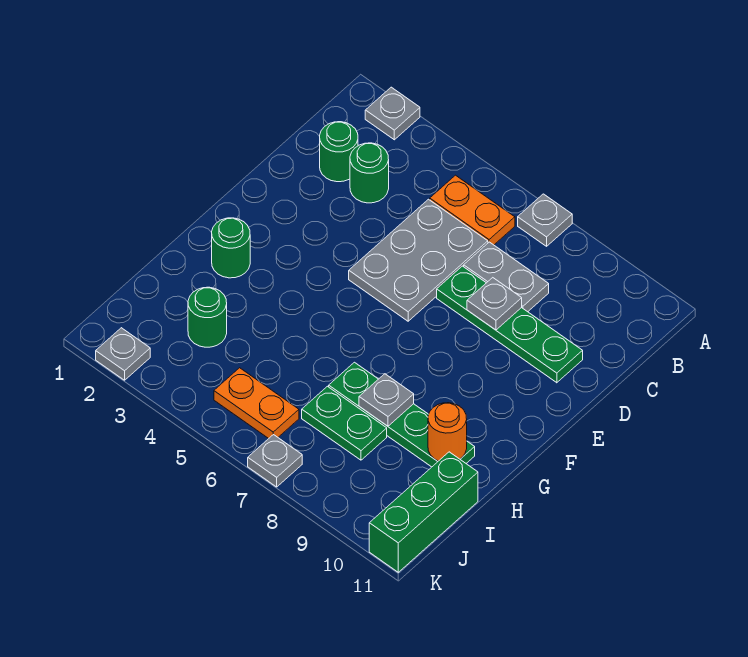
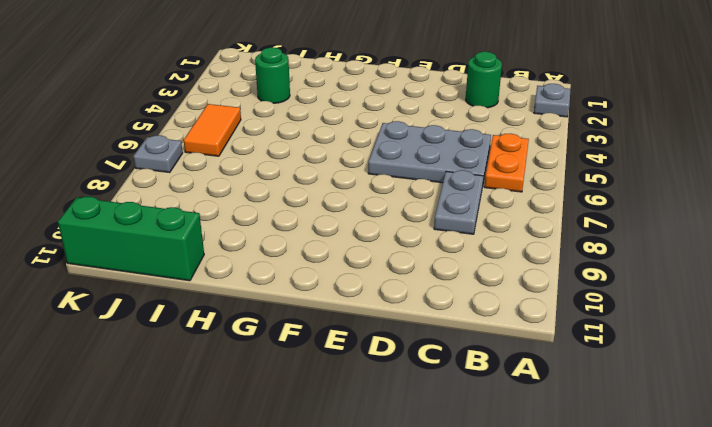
orange tile J5:J6 level 1 -> orange plate J5:J6 level 1
none -> grey plate A7 level 1
none -> green round brick C3 level 1
none -> green plate D7:D10 level 1

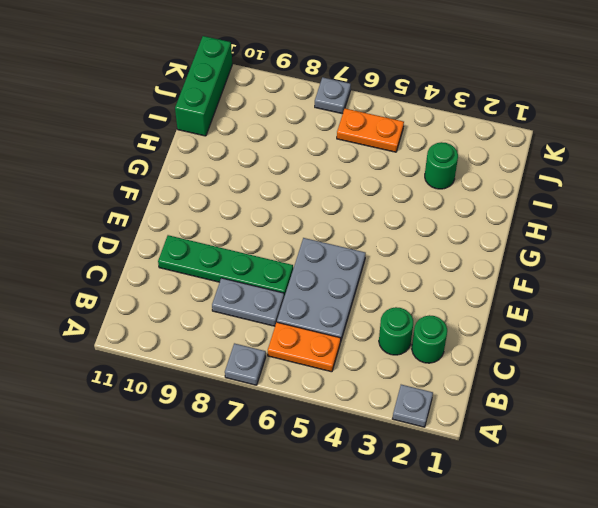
none -> green round brick G2 level 1
none -> green plate H7:H10 level 1
none -> green plate I7:I8 level 1

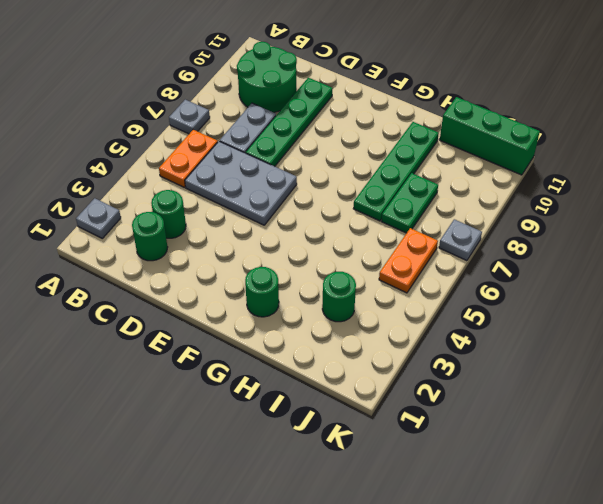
green round brick B9:C10 level 1 -> none
none -> grey plate K2 level 1
none -> grey plate D8 level 2
none -> grey plate H8 level 2

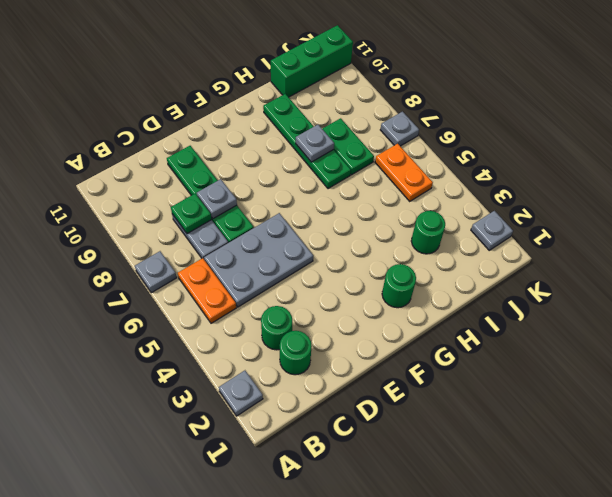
green plate C8 level 2 -> none
none -> orange round brick H10 level 2

